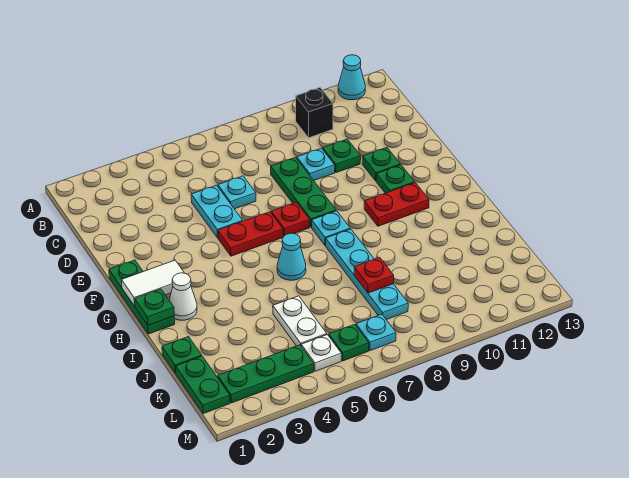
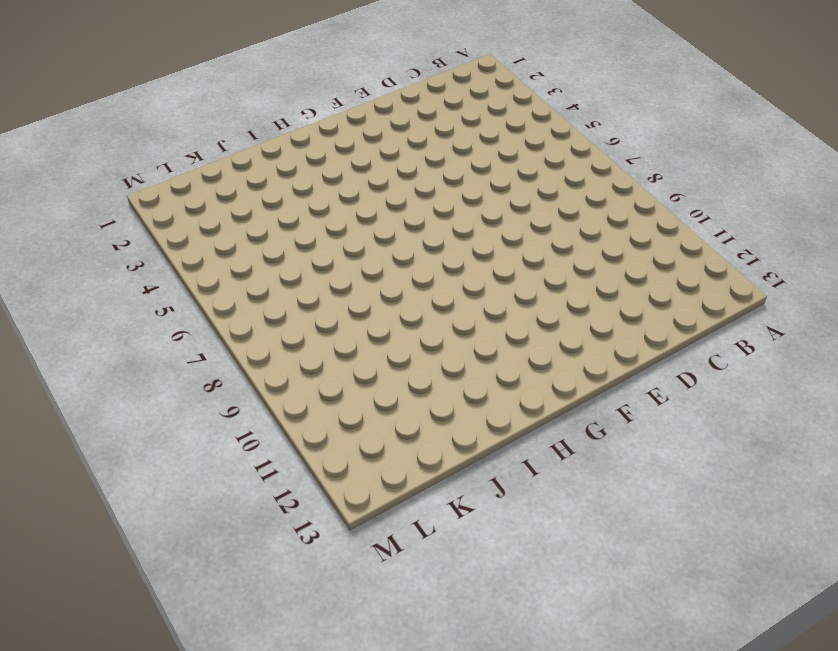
none -> cyan cone A12 level 1
none -> black brick B10 level 1
none -> cyan plate D5:E5 level 1

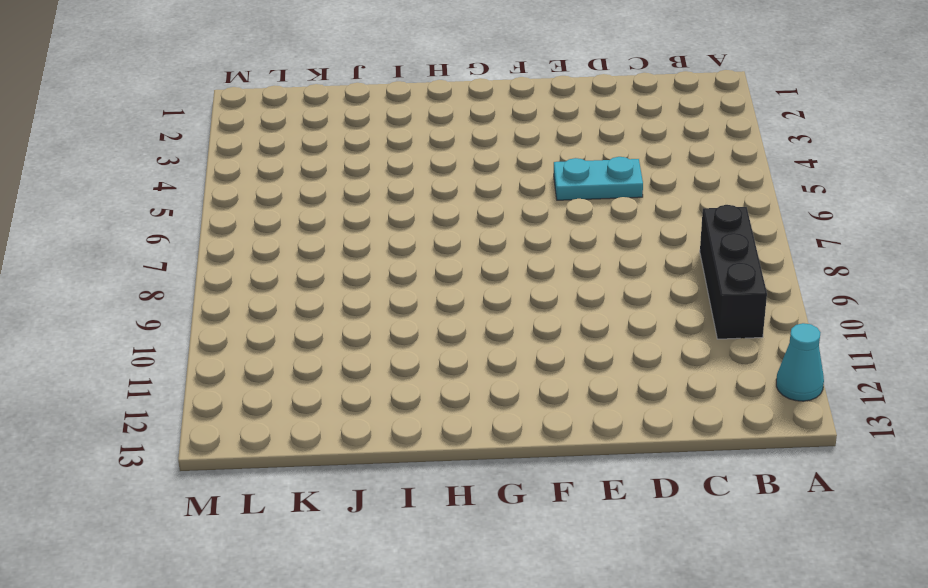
black brick B8:B10 level 1 -> black brick B10 level 1
none -> cyan plate D6 level 1
none -> green plate D8:F8 level 1
none -> cyan plate D9 level 1

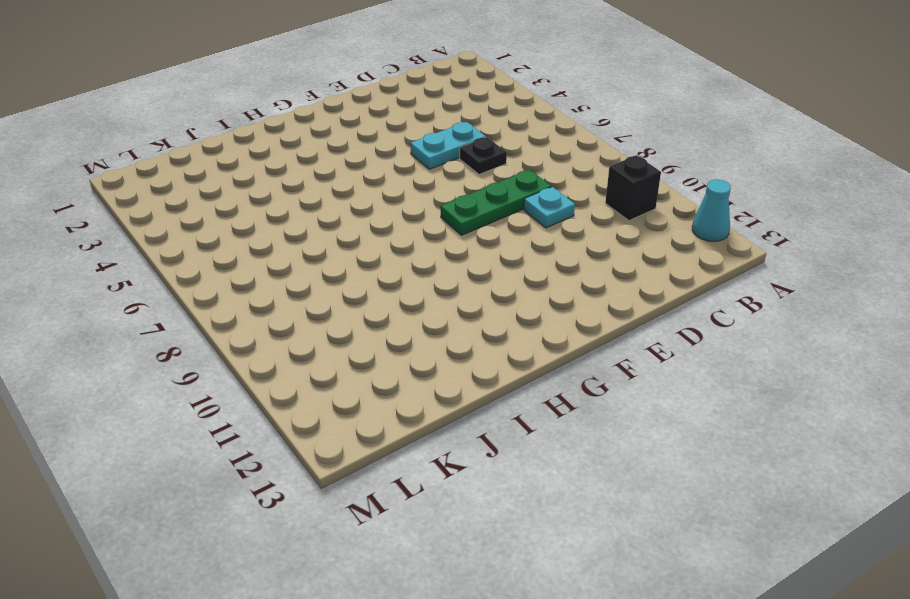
black plate D6 level 1 -> cyan plate D6 level 1
none -> green plate D10 level 1
none -> green plate E11 level 1
none -> green plate F1:H1 level 1

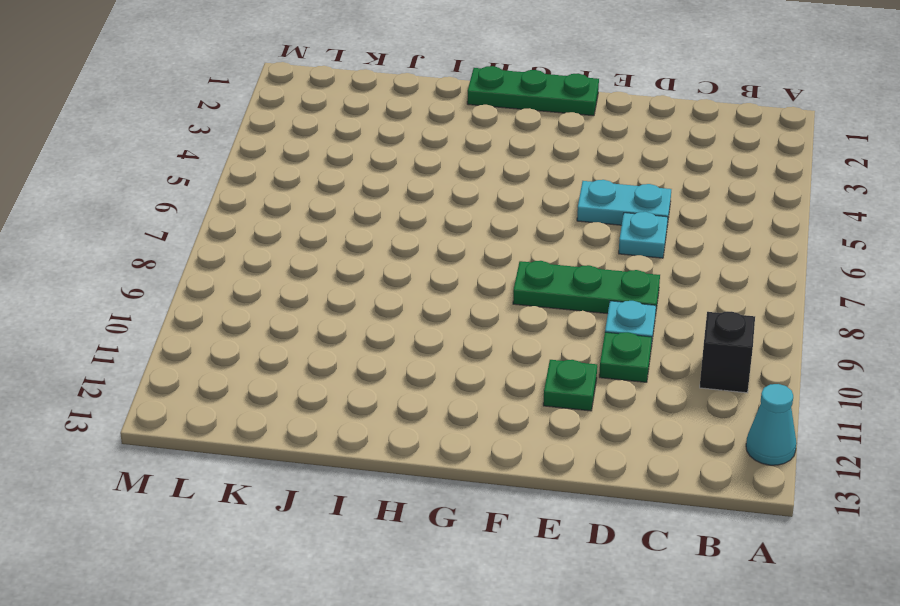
none -> red plate F5:F6 level 1
none -> red plate F7 level 1
none -> green plate F11 level 1

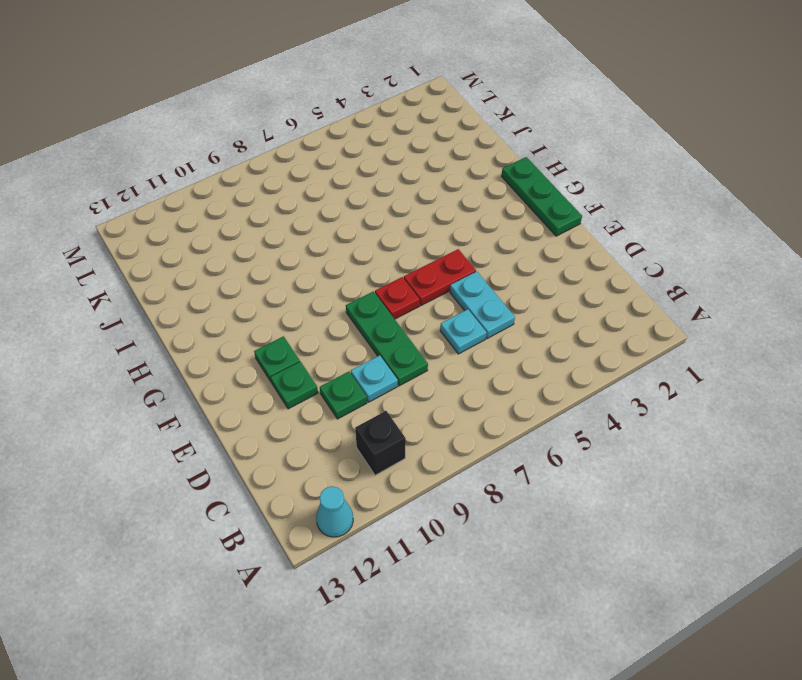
none -> cyan plate G8 level 1
none -> red plate G10:G11 level 1
none -> white cone H2 level 1

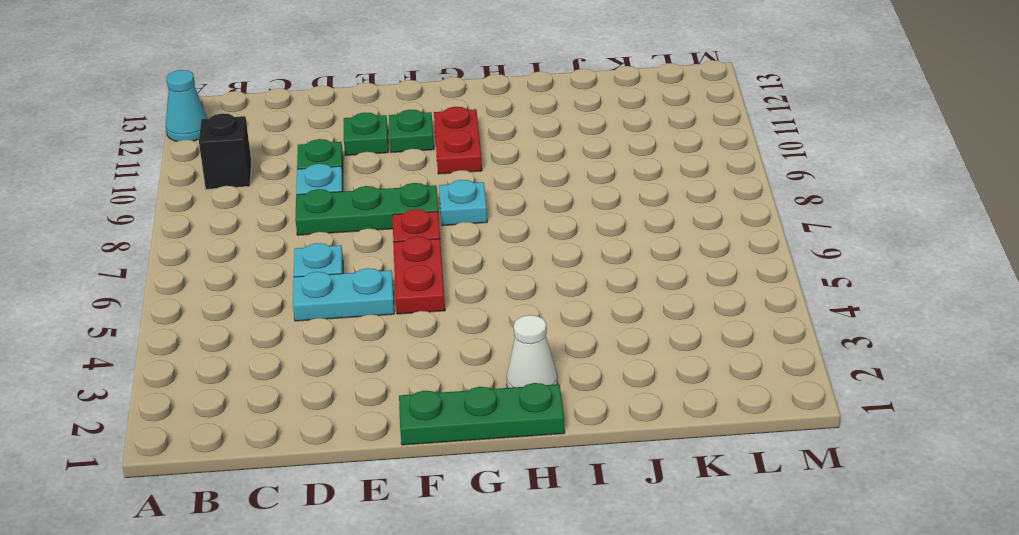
none -> cyan cone H6 level 1
none -> cyan plate H8:K8 level 1
none -> green plate J1 level 1

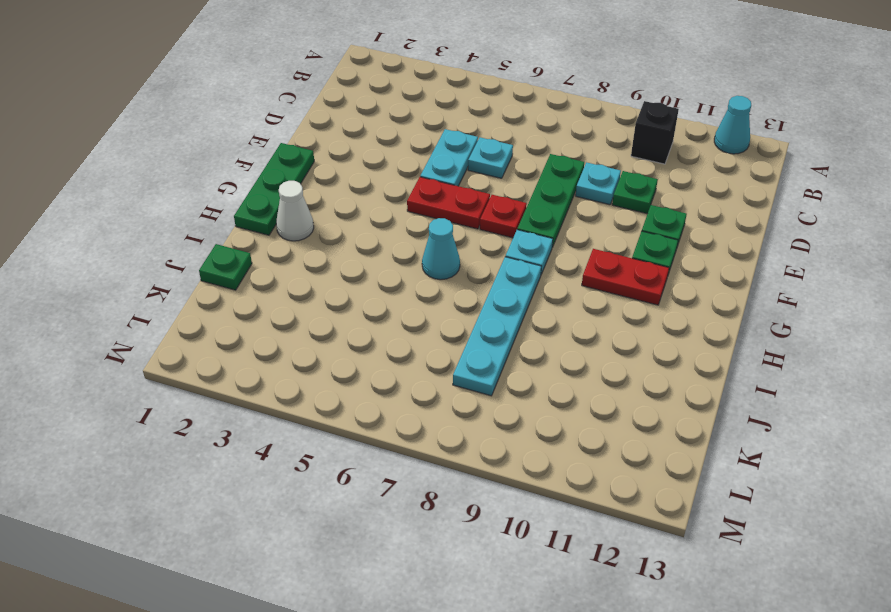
none -> white plate J5:K5 level 1
none -> green plate K1:L1 level 1
none -> green plate L2:L4 level 1

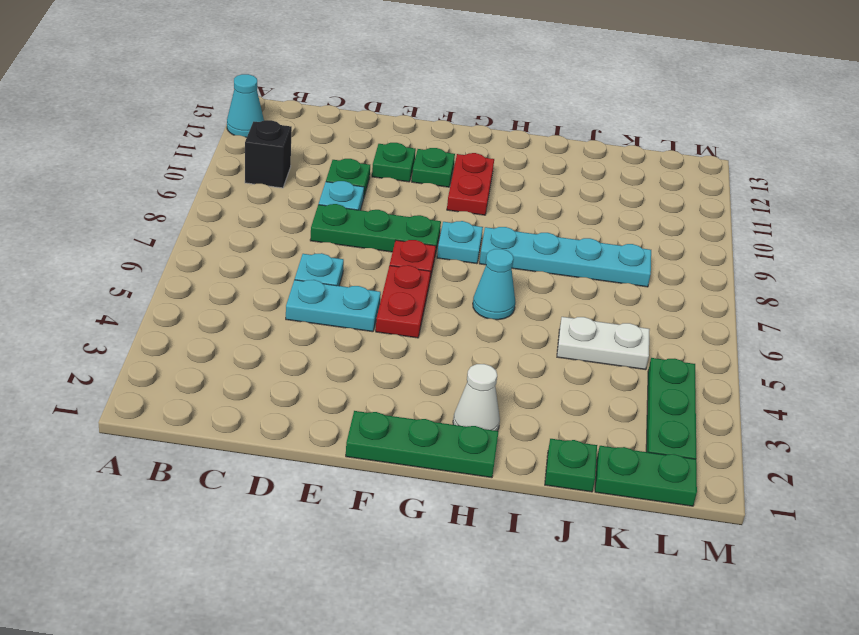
none -> white plate L5 level 1
none -> green plate L6 level 1
none -> cyan plate L7 level 1

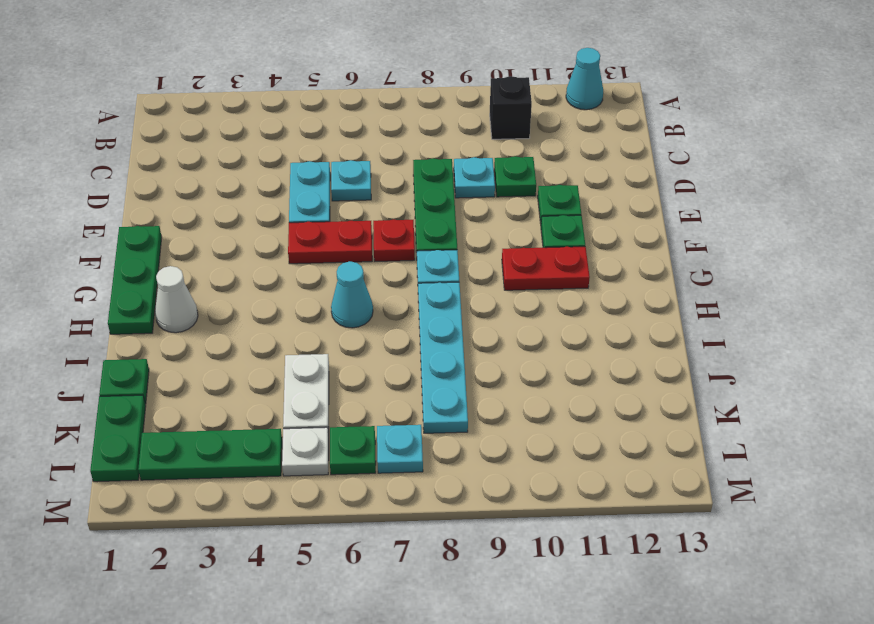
none -> white tile G1:G2 level 2
none -> green plate H1 level 2
none -> red plate J8 level 2

